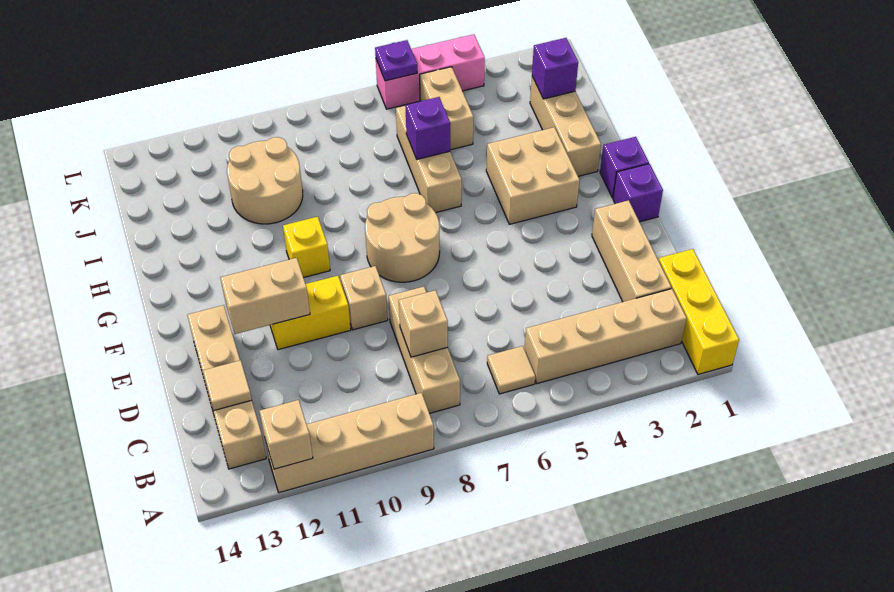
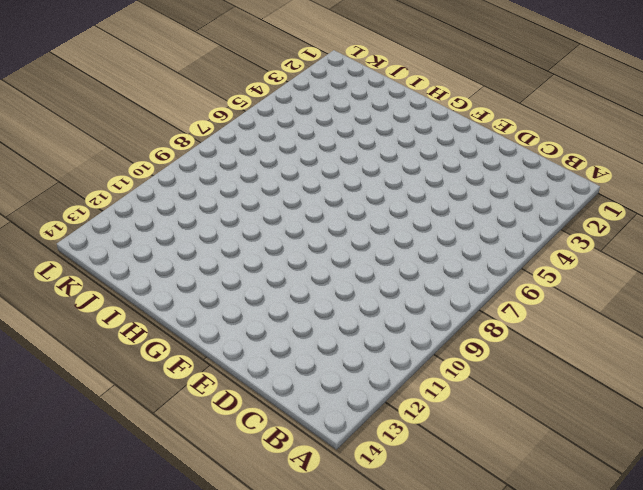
none -> yellow brick A1:C1 level 1
none -> tan brick A9:A12 level 1
none -> tan brick B2:B5 level 1

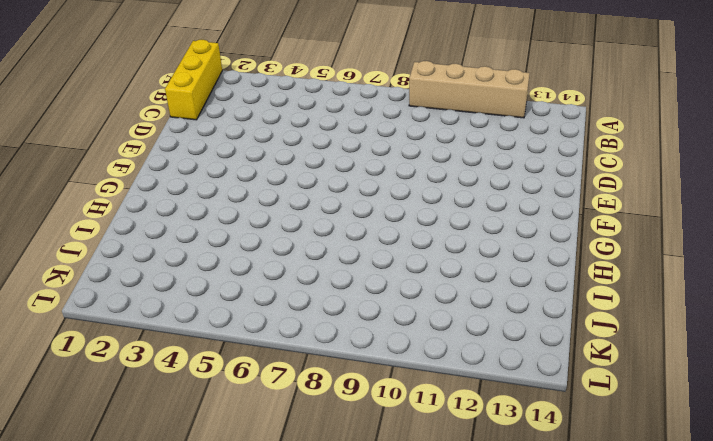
none -> tan brick B2:B5 level 1
none -> tan tile B6 level 1
none -> tan brick B8:D8 level 1

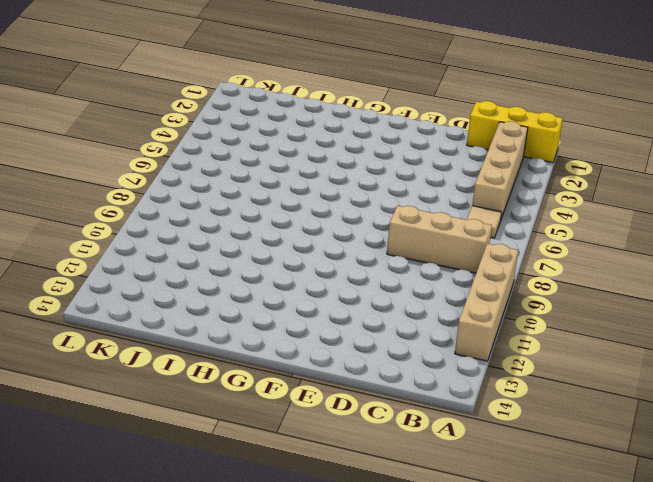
none -> tan brick B13:E13 level 1
none -> tan brick C2:E2 level 1
none -> tan brick E9 level 1

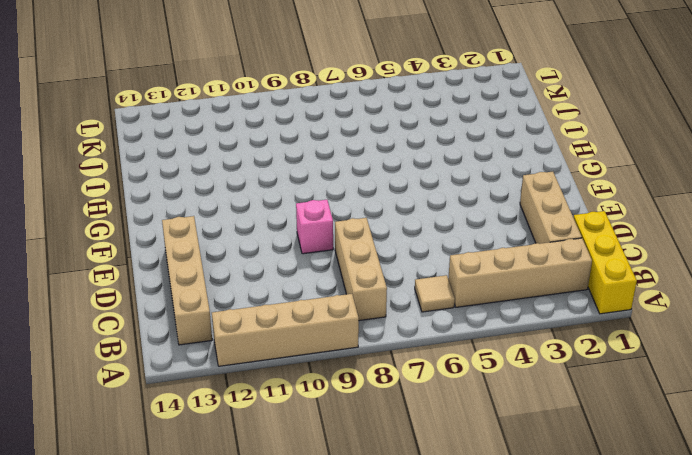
pink brick E9 level 1 -> tan brick E9 level 1
none -> yellow brick E10:E11 level 1
none -> purple brick F1 level 1
none -> tan round brick F7:G8 level 1

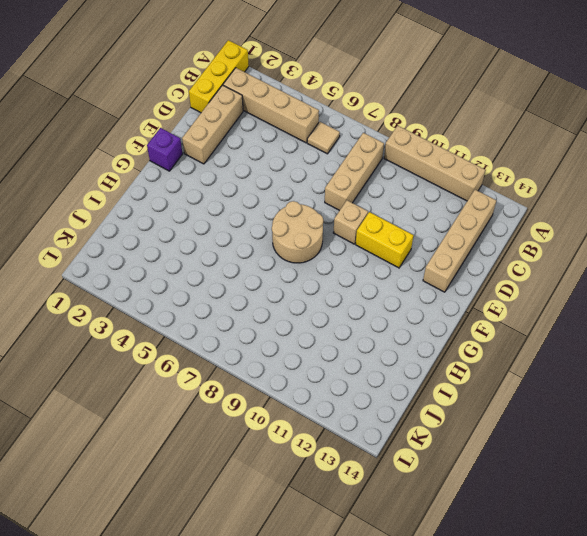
none -> purple brick G1 level 1
none -> tan brick G3:H4 level 1
none -> yellow brick G10 level 1

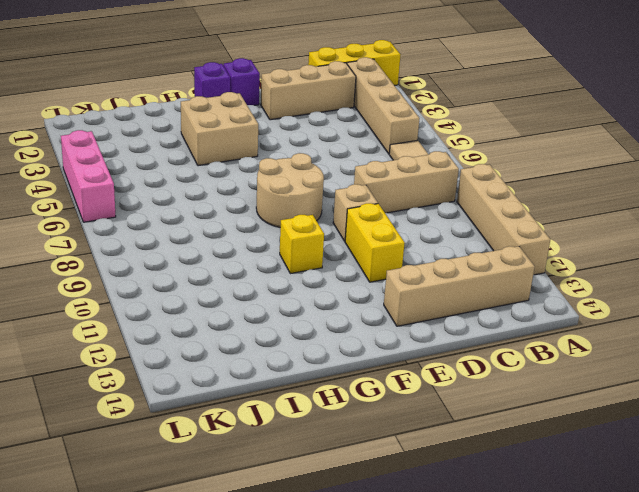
none -> tan brick H2:J2 level 1
none -> tan brick H6:J6 level 1
none -> tan round brick I10:J11 level 1

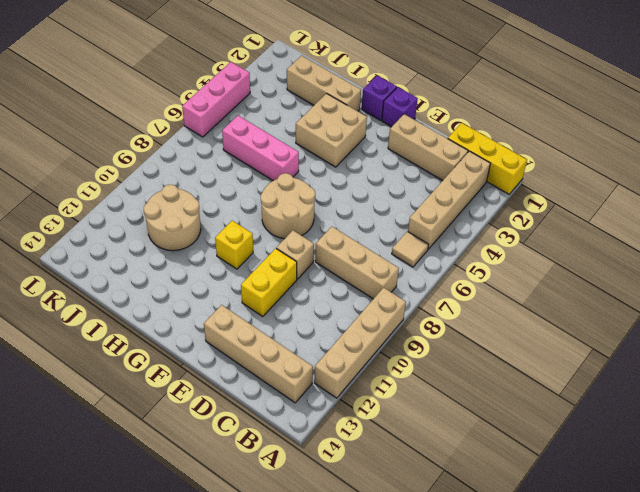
pink brick H6:J6 level 1 -> tan brick H6:J6 level 1
none -> tan brick J5:K5 level 1
none -> tan brick A12 level 2
none -> tan brick C8 level 2

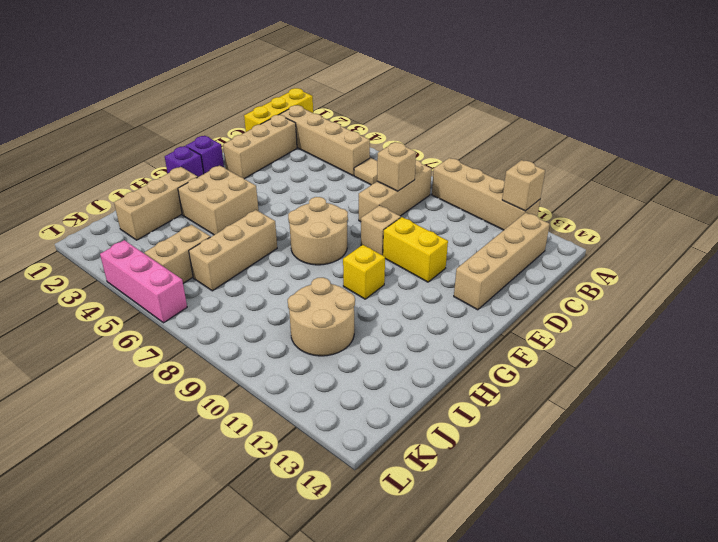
none -> tan tile C13 level 2
none -> tan brick E11:E12 level 2
none -> purple brick I6 level 2

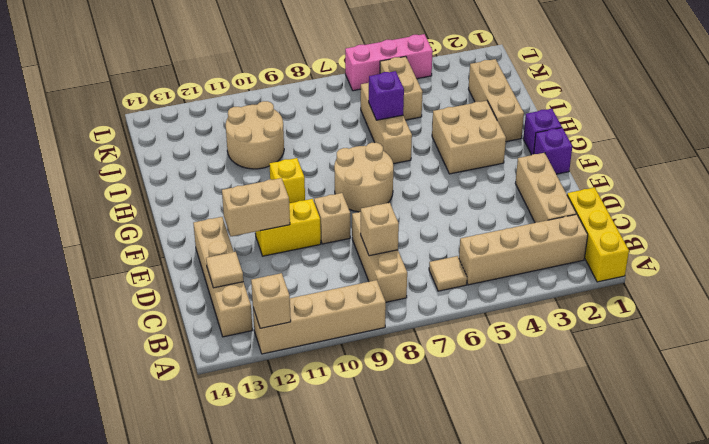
none -> purple brick J2 level 2
none -> purple plate L6 level 2

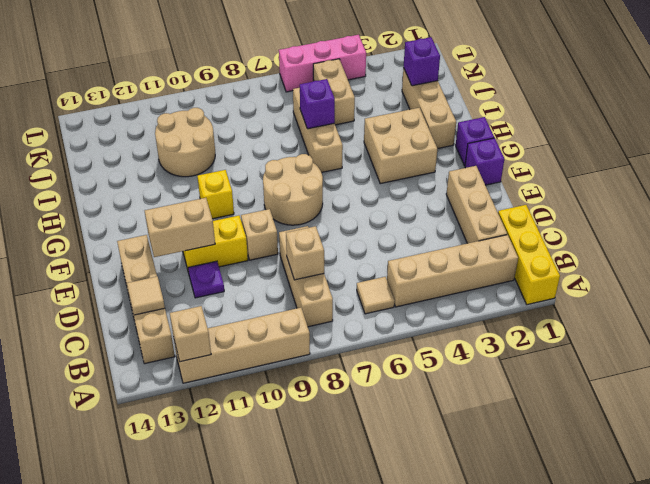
purple plate D11 level 1 -> purple plate L6 level 2

